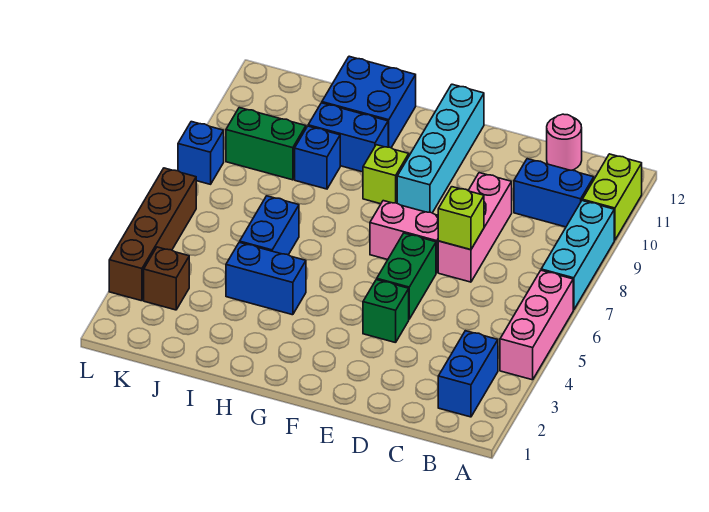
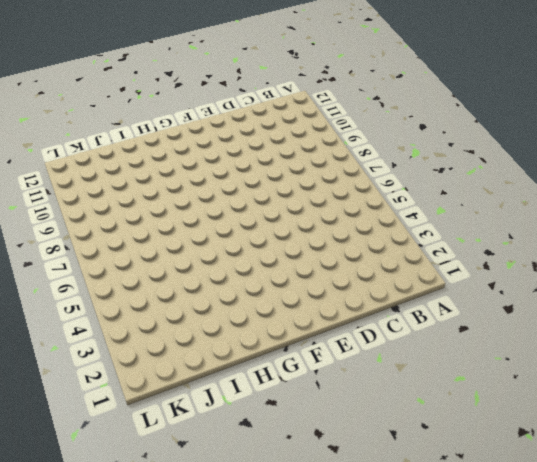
none -> pink brick A4:A6 level 1
none -> cyan brick A7:A9 level 1
none -> lime brick A10:A11 level 1

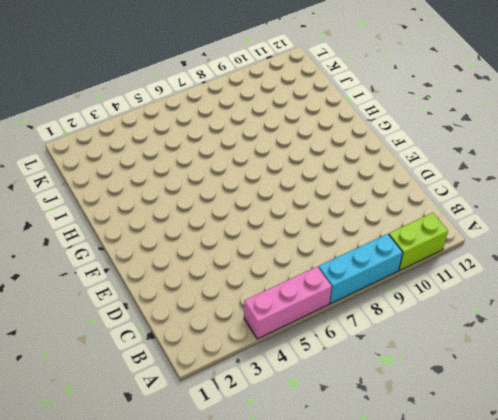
none -> blue brick B2:B3 level 1
none -> blue brick B10:C10 level 1
none -> pink round brick C12 level 1

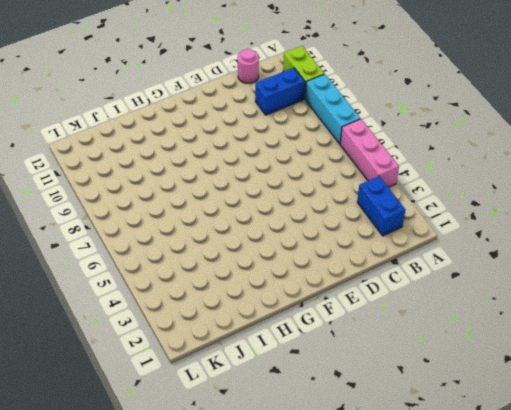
none -> pink brick D7:D9 level 1
none -> green brick E4 level 1
none -> green brick E5:E6 level 1

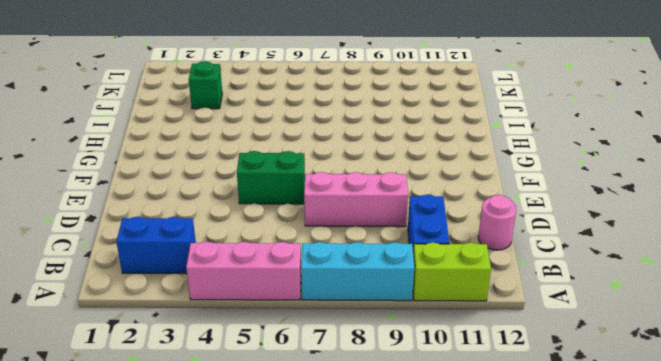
green brick J3 level 1 -> green brick E4 level 1
none -> pink brick E7:F7 level 1
none -> cyan brick F9:F12 level 1
none -> lime brick G9 level 1

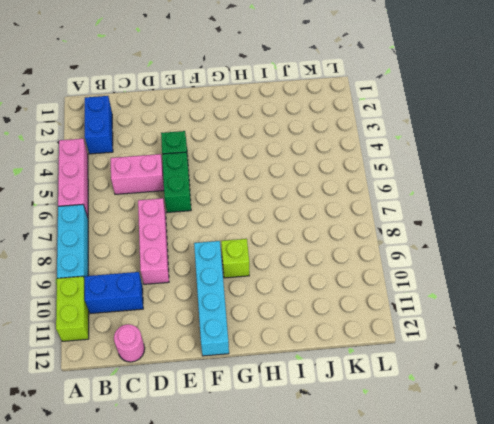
pink brick C5:D5 level 1 -> pink brick E7:F7 level 1
none -> blue brick H4:I4 level 1
none -> blue brick H10:I10 level 1
none -> blue brick H11:I12 level 1

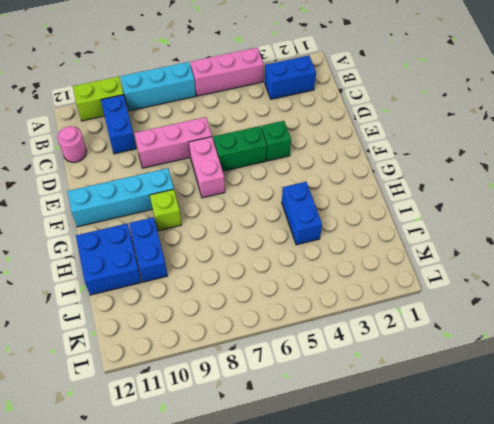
none -> blue brick I5:I6 level 1
none -> blue brick I9 level 1
none -> green brick J9:K9 level 1

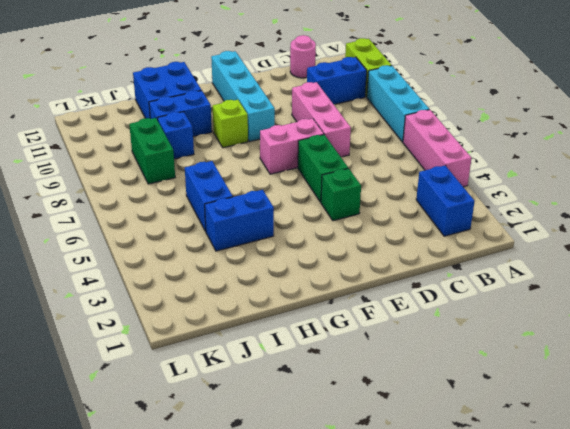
green brick J8:J9 level 1 -> green brick J9:K9 level 1
none -> brown brick K3 level 1
none -> brown brick L3:L6 level 1
none -> blue brick L8 level 1

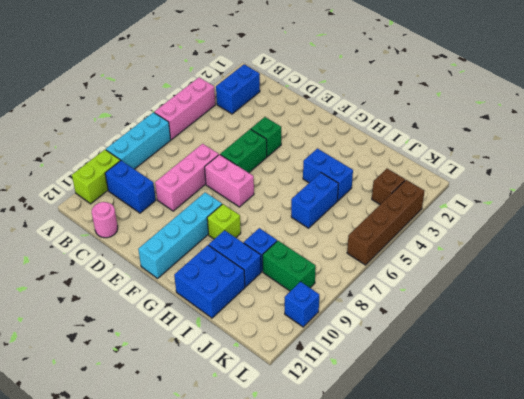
blue brick L10 level 1 -> blue brick L8 level 1
none -> lime brick D7 level 2

